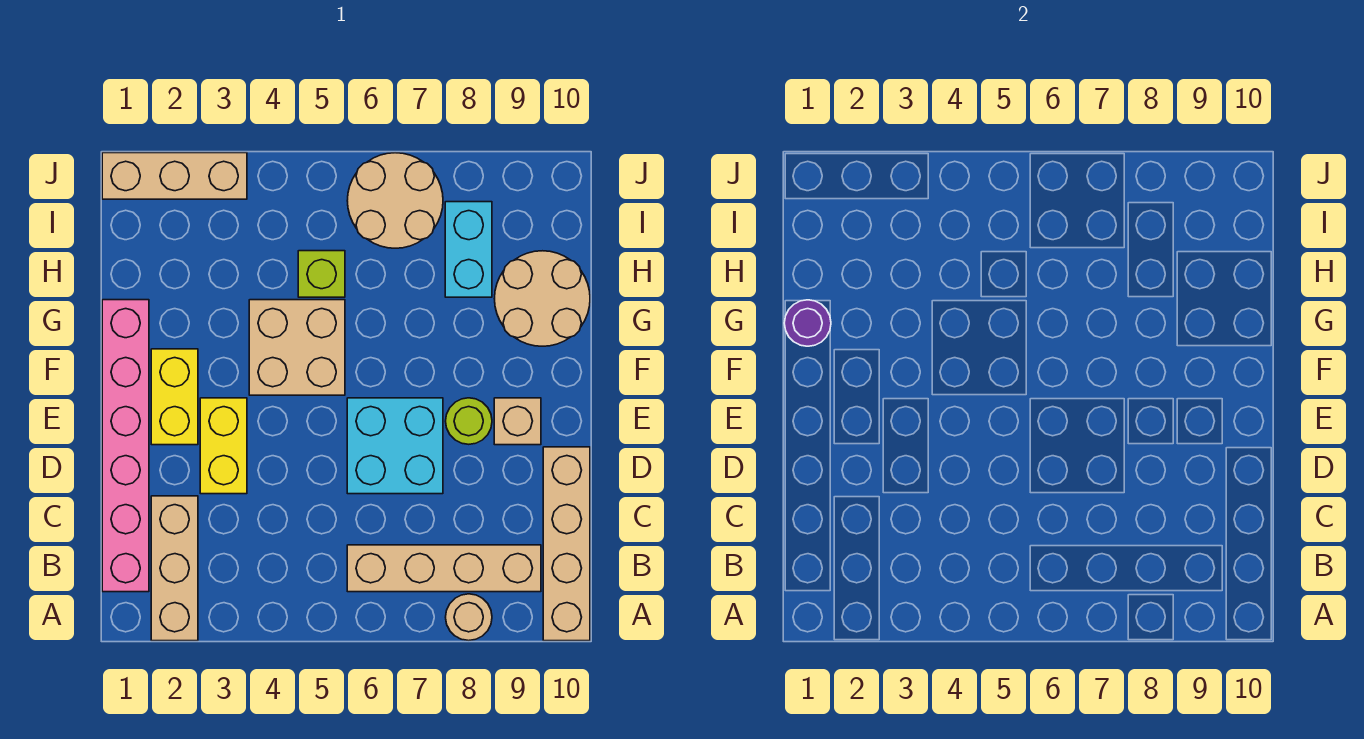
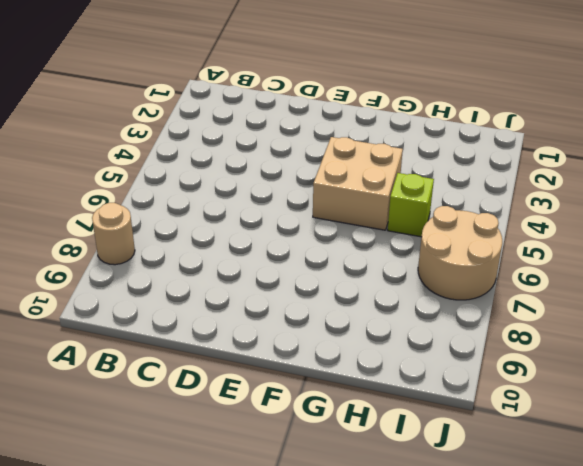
none -> tan brick A2:C2 level 1
none -> tan brick A10:D10 level 1
none -> pink brick B1:G1 level 1

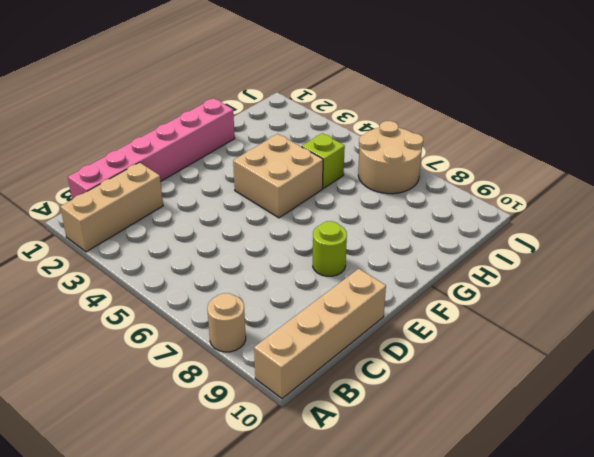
none -> tan brick B6:B9 level 1
none -> yellow brick D3:E3 level 1
none -> cyan brick D6:E7 level 1

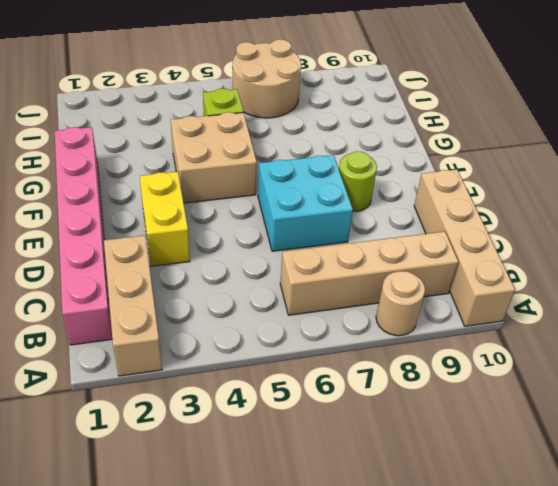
none -> yellow brick E2:F2 level 1
none -> tan brick E9 level 1
none -> tan round brick G9:H10 level 1

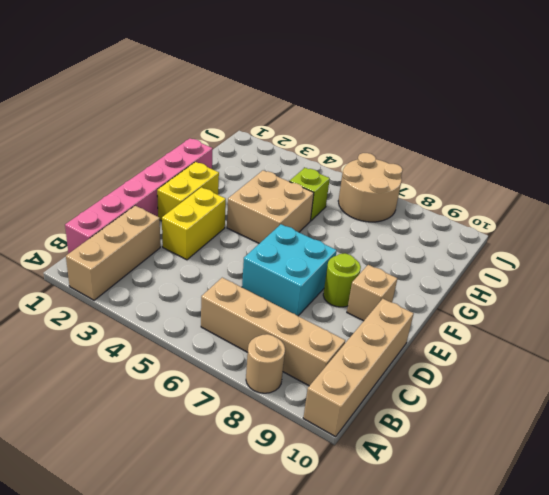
none -> tan round brick G9:H10 level 1
none -> cyan brick H8:I8 level 1
none -> tan brick J1:J3 level 1

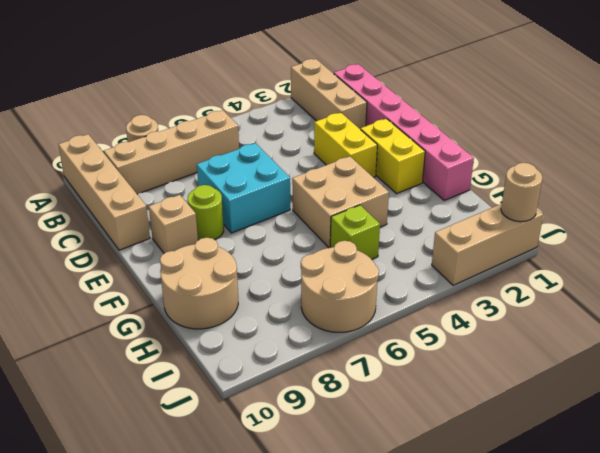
tan round brick J1 level 2 -> none
none -> cyan brick H8:I8 level 1
none -> purple round brick G1 level 2

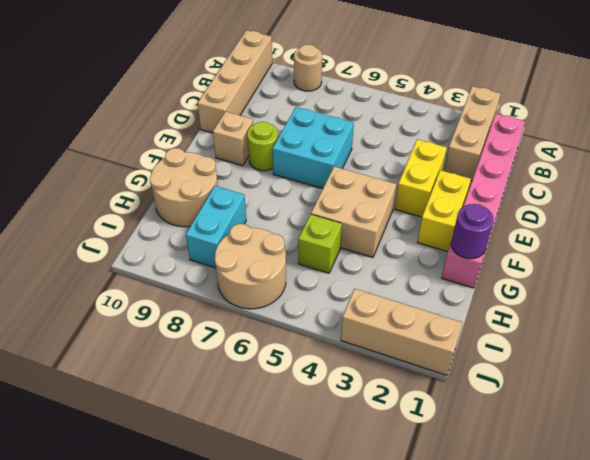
none -> tan brick B6:B9 level 1

